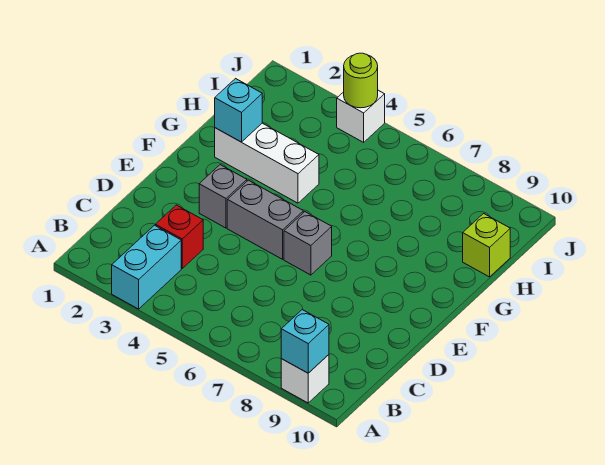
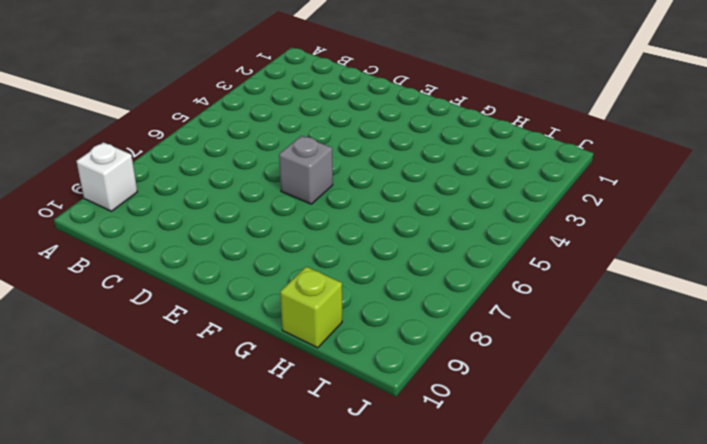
none -> cyan brick A3:B3 level 1
none -> red brick C3 level 1
none -> grey brick E3 level 1

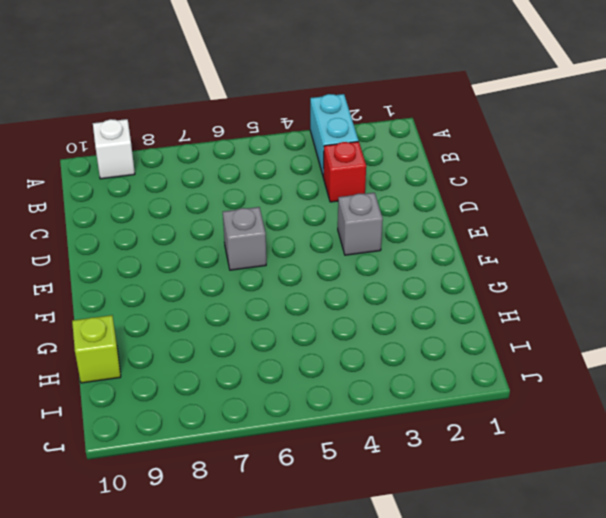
none -> grey brick E4:E5 level 1
none -> white brick G2:G4 level 1
none -> white brick J4 level 1

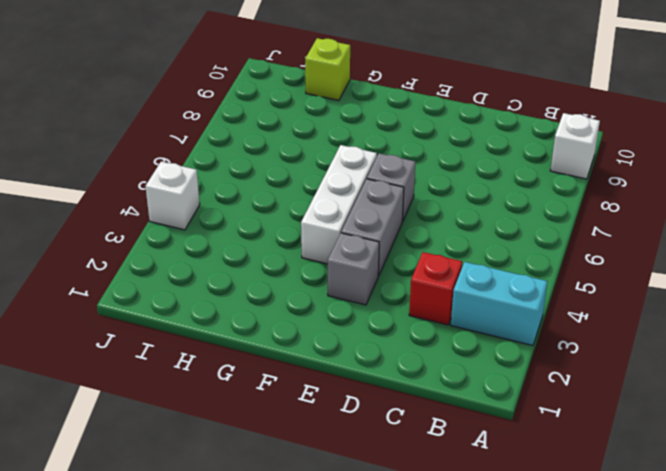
white brick F4:F6 level 1 -> white brick G2:G4 level 1
none -> cyan brick A9 level 2
none -> cyan brick G2 level 2
none -> lime round brick J4 level 2

